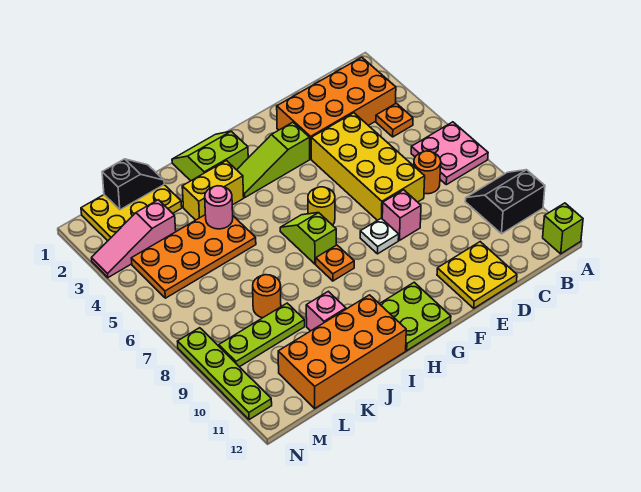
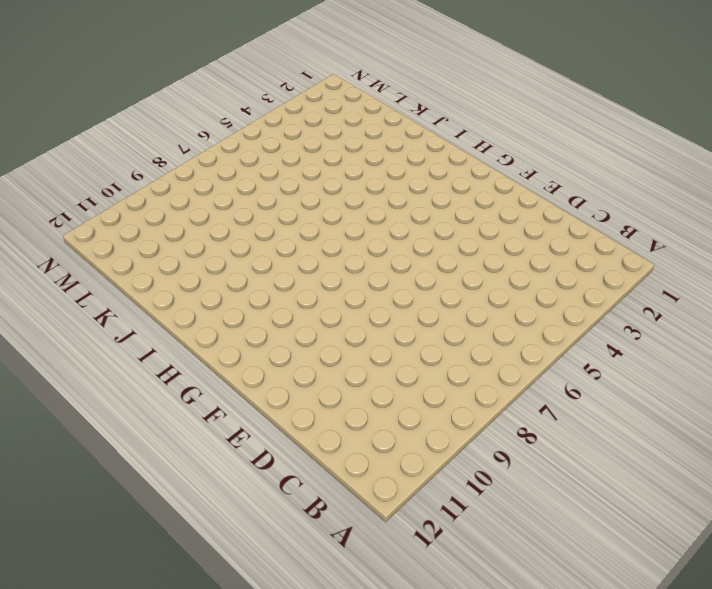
none -> pink plate A6:B7 level 1
none -> black slope A9:B10 level 1 top 10
none -> lime brick A12 level 1

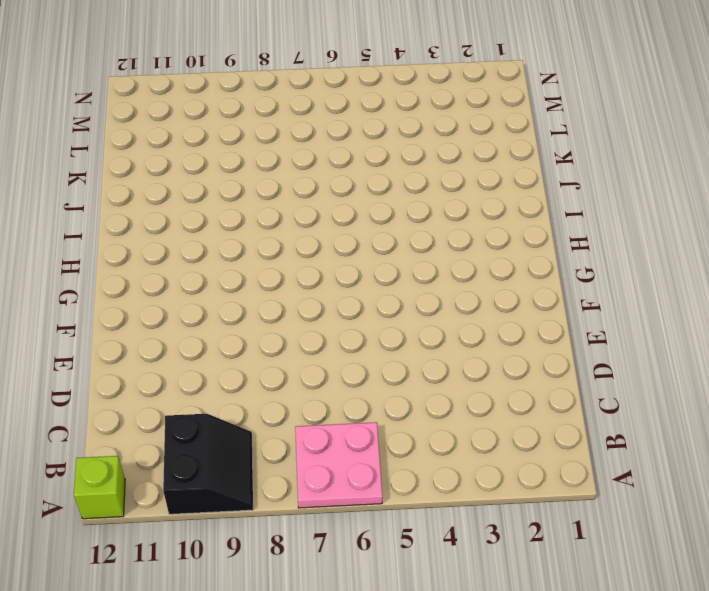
none -> orange brick B2:E3 level 1
none -> orange plate B4 level 1
none -> orange round brick C7 level 1

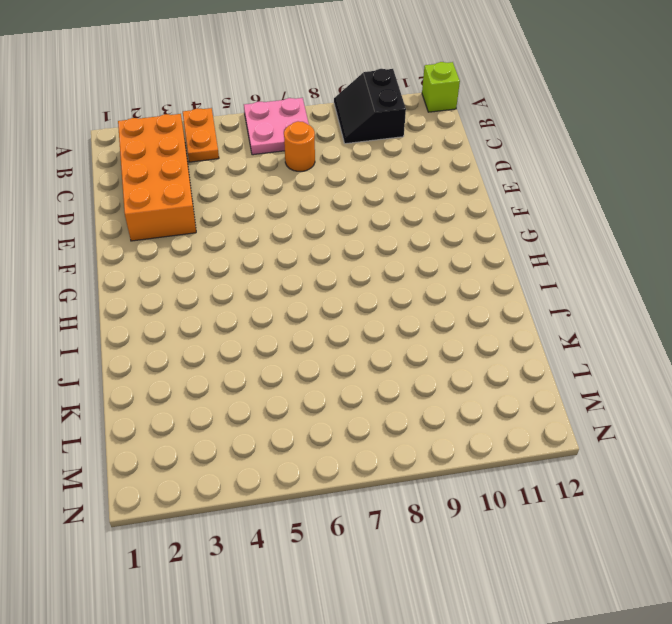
orange plate A4:B4 level 1 -> orange plate B4 level 1
none -> yellow brick D4:E7 level 1
none -> yellow plate D11:E12 level 1
none -> pink brick E8 level 1

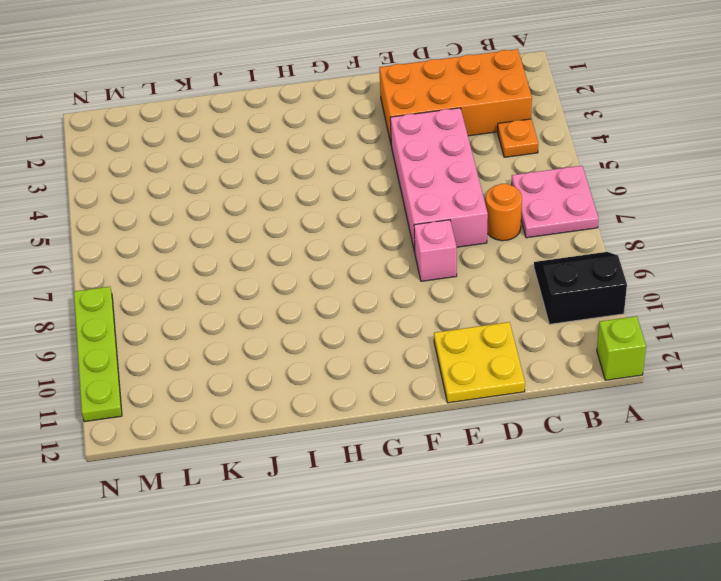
pink brick D4:E7 level 1 -> yellow brick D4:E7 level 1
none -> lime slope F3:H3 level 1 top F
none -> white plate F8 level 1
none -> yellow round brick G6 level 1

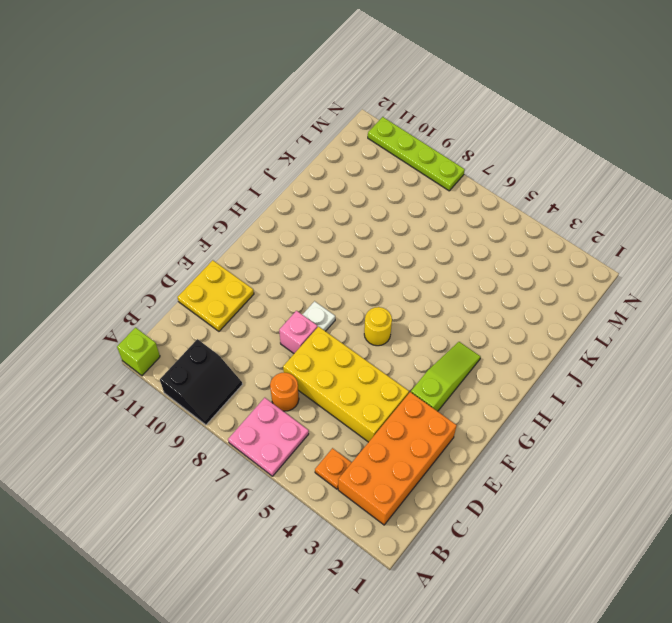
none -> lime plate G11:H12 level 1
none -> lime slope H1:I2 level 1 top 2
none -> lime slope H6:H7 level 1 top 7

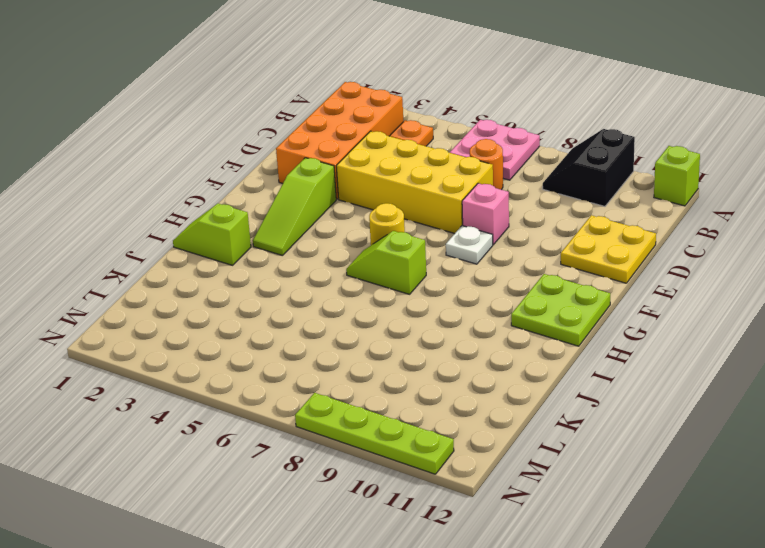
lime slope I1:I2 level 1 top 2 -> lime slope H1:I2 level 1 top 2
none -> orange plate H8 level 1
none -> yellow brick I3:J3 level 1
none -> orange brick I11:L12 level 1

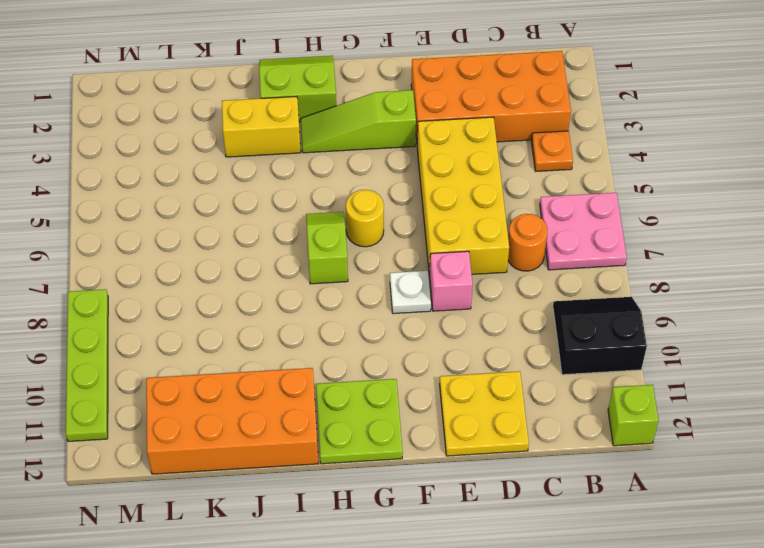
none -> orange plate H8 level 1
none -> orange plate J4:M5 level 1
none -> pink brick J10 level 1

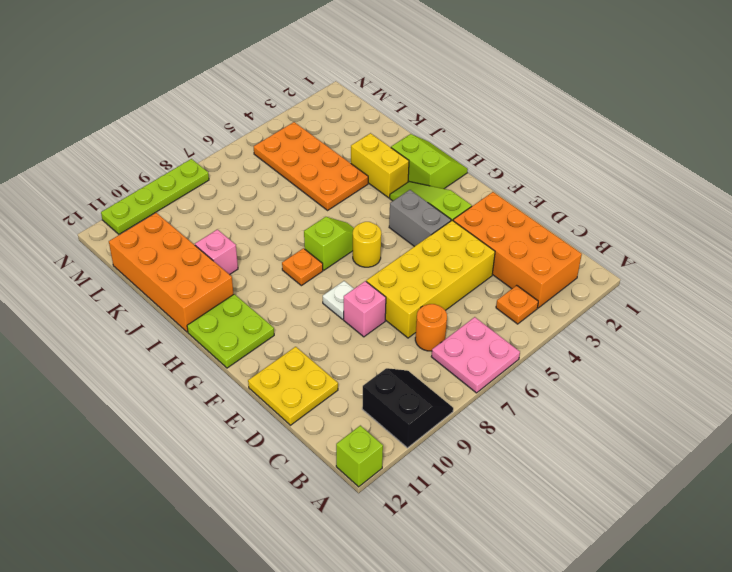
grey brick F4:G4 level 1 -> none
none -> yellow plate K1:M2 level 1
none -> orange round brick K8 level 1
none -> lime plate K9:M9 level 1

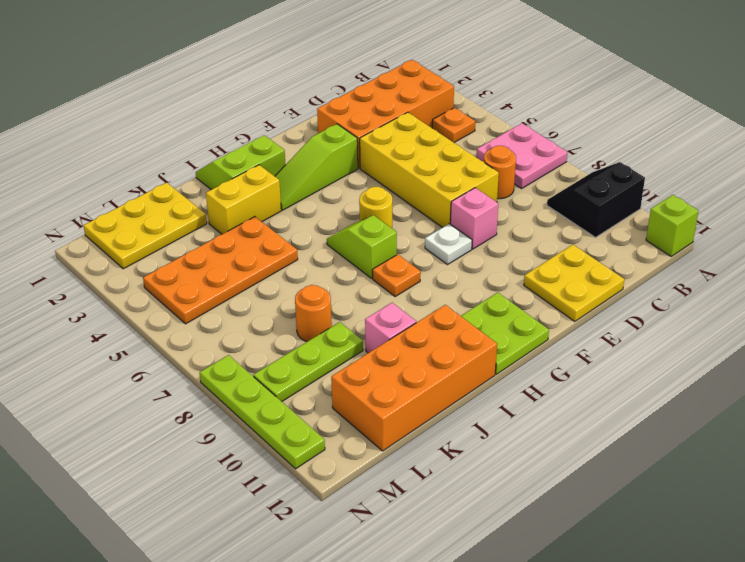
none -> pink slope L3:N3 level 1 top L
none -> pink round brick J4 level 2
none -> black slope K1:L1 level 2 top L

